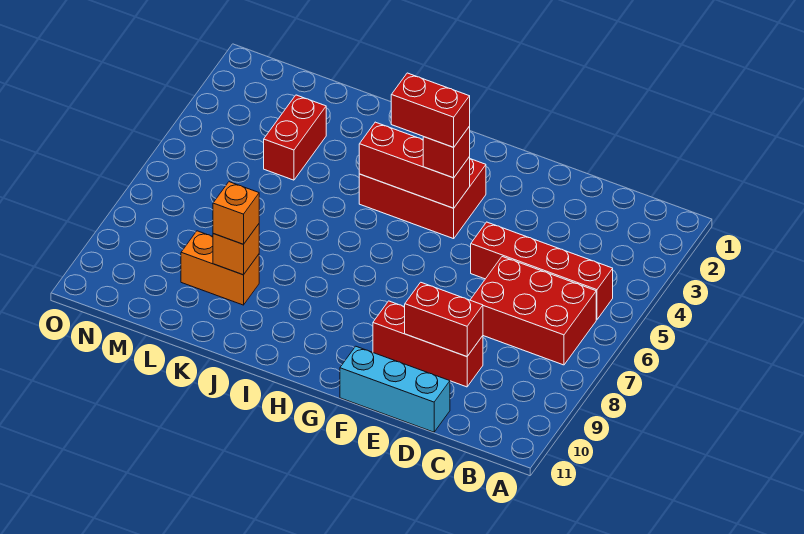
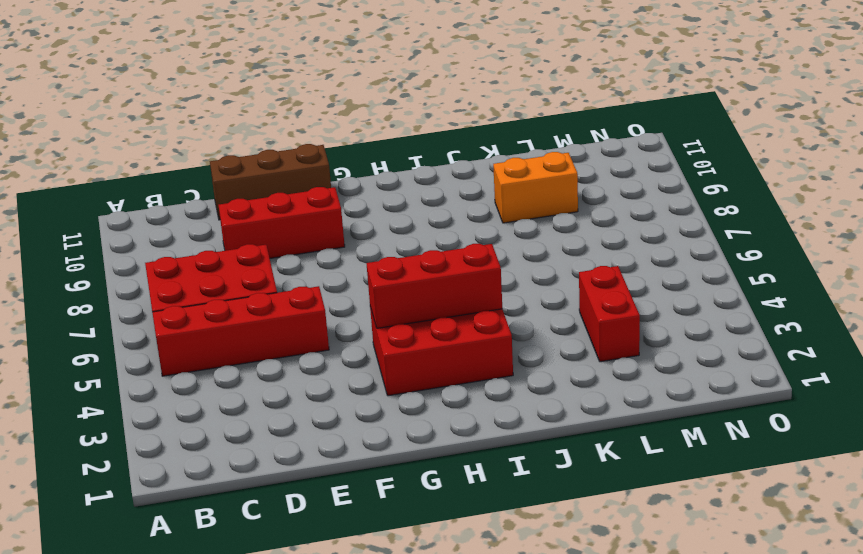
brown brick D11:F11 level 1 -> cyan brick D11:F11 level 1
none -> red brick D9:E9 level 2
none -> orange brick K9 level 2
none -> red brick G4 level 3

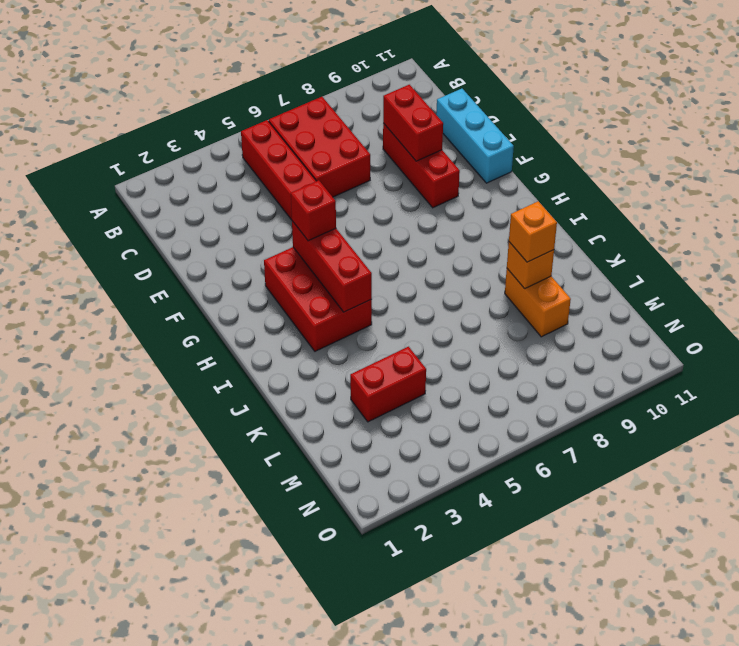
none -> red brick G4:H4 level 4

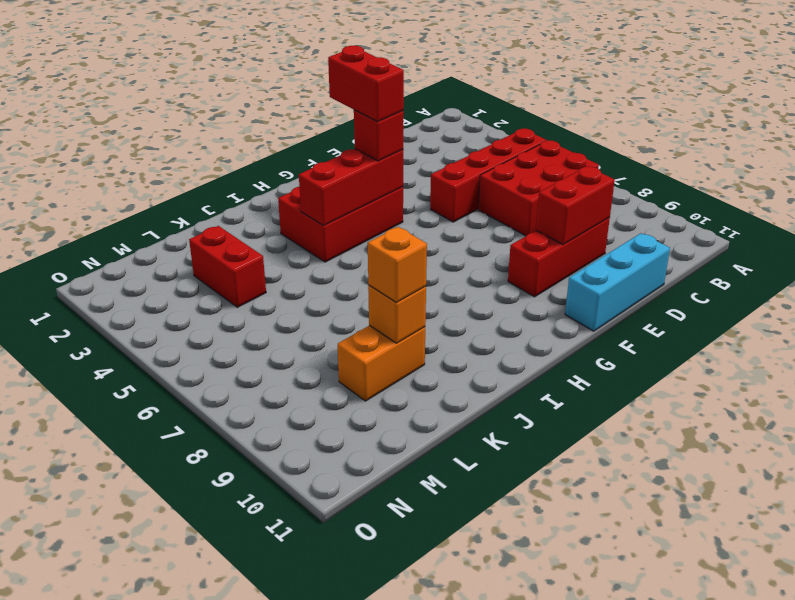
red brick G3:G4 level 4 -> red brick G4:H4 level 4

